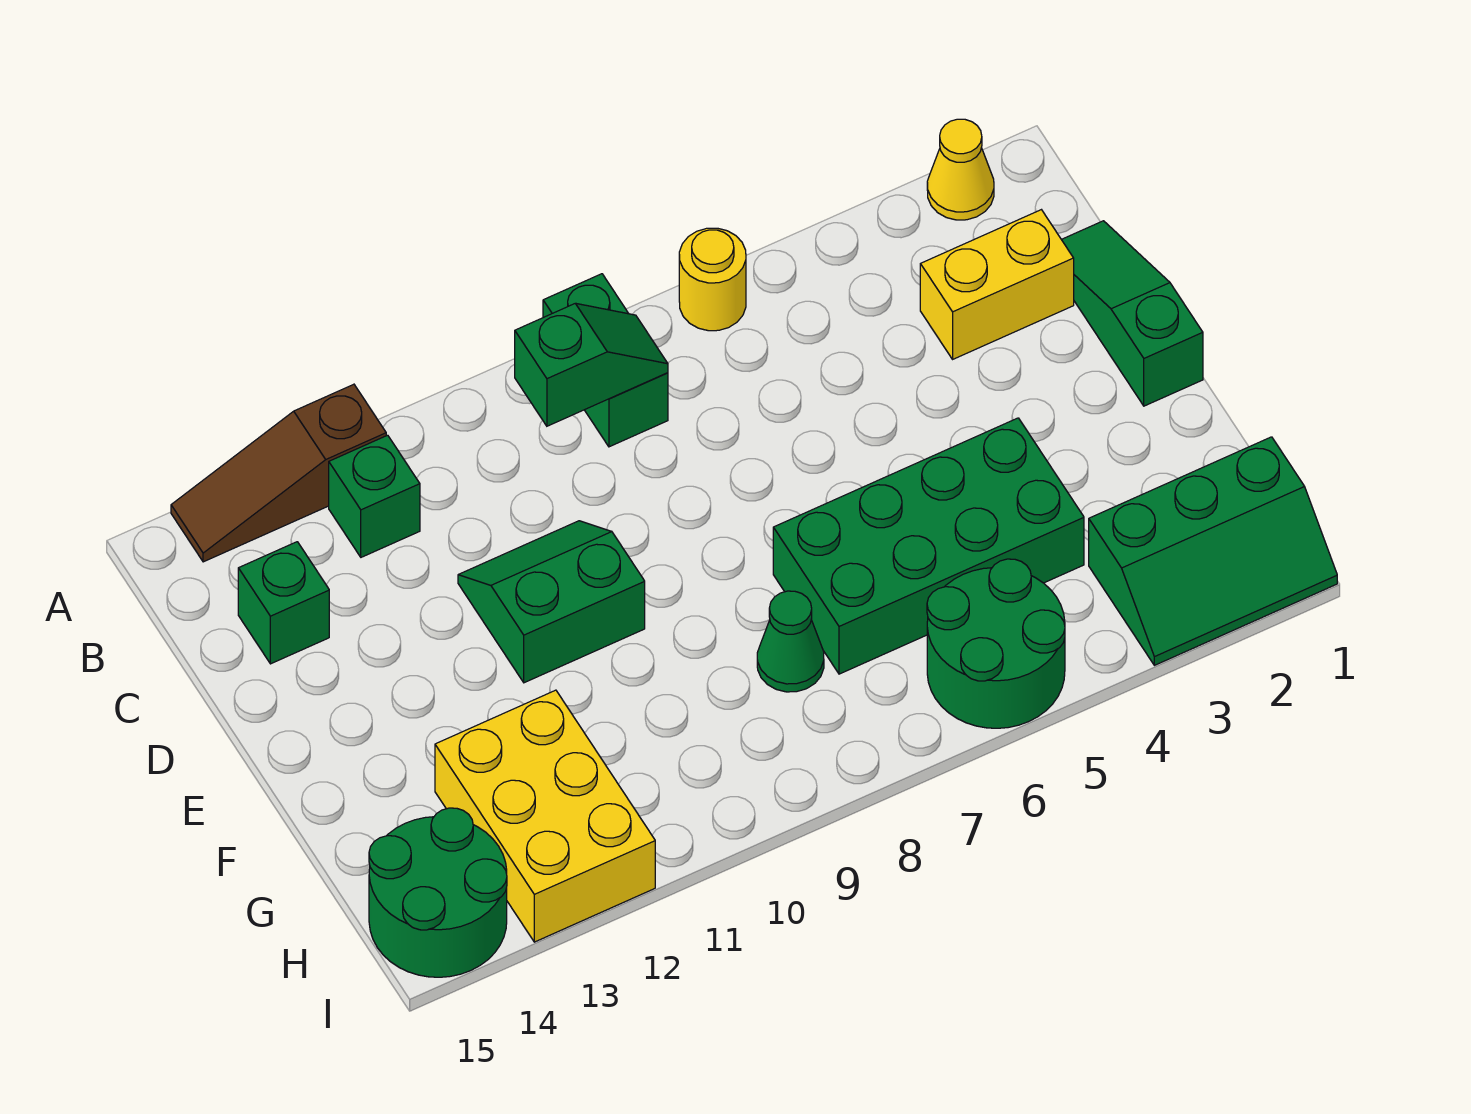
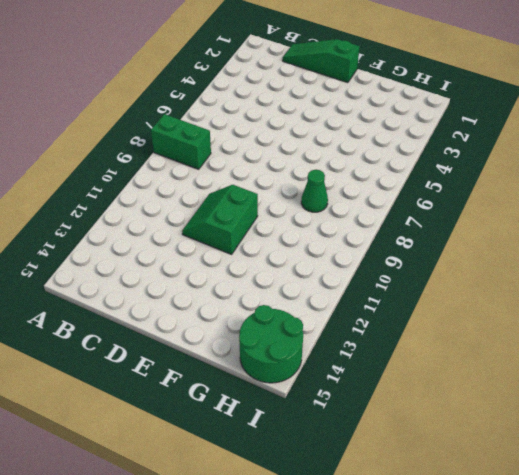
none -> yellow cone A2 level 1
none -> yellow round brick A6 level 1
none -> brown slope A12:A14 level 1 top 12

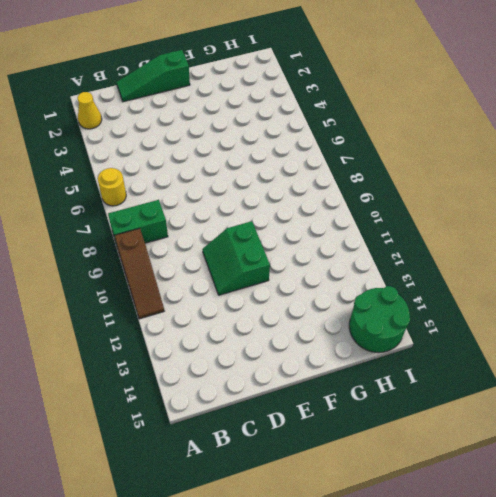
brown slope A9:A11 level 1 top 9 -> brown slope A12:A14 level 1 top 12
none -> green brick B12 level 1
none -> yellow brick C2:C3 level 1
none -> green brick C14 level 1

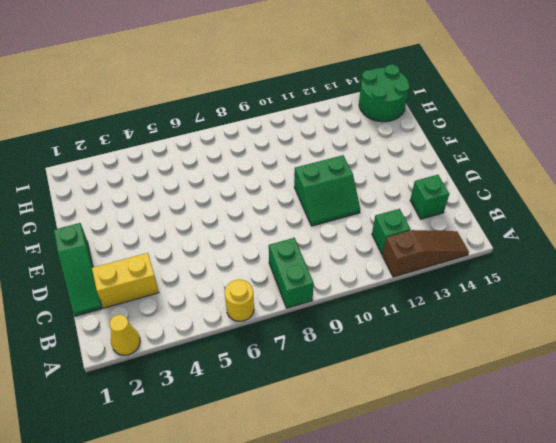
none -> green brick F4:G7 level 1
none -> green cone G8 level 1
none -> yellow brick G12:I13 level 1

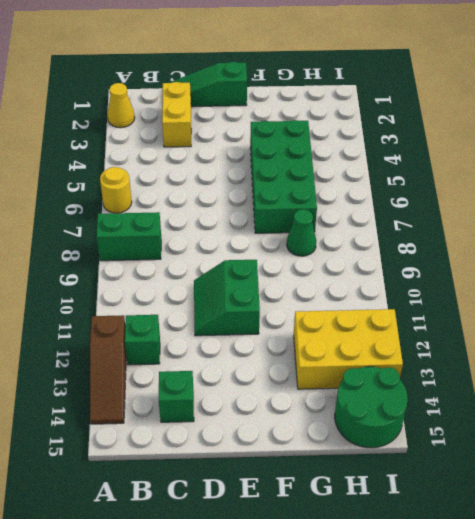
none -> green slope H1:I3 level 1 top H
none -> green round brick H5:I6 level 1
none -> green slope B8:B9 level 2 top 9

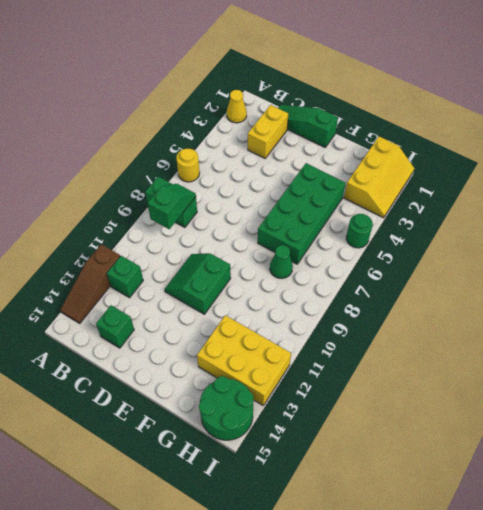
yellow slope H1:I3 level 1 top H -> green slope H1:I3 level 1 top H
green round brick I5 level 1 -> green round brick H5:I6 level 1

